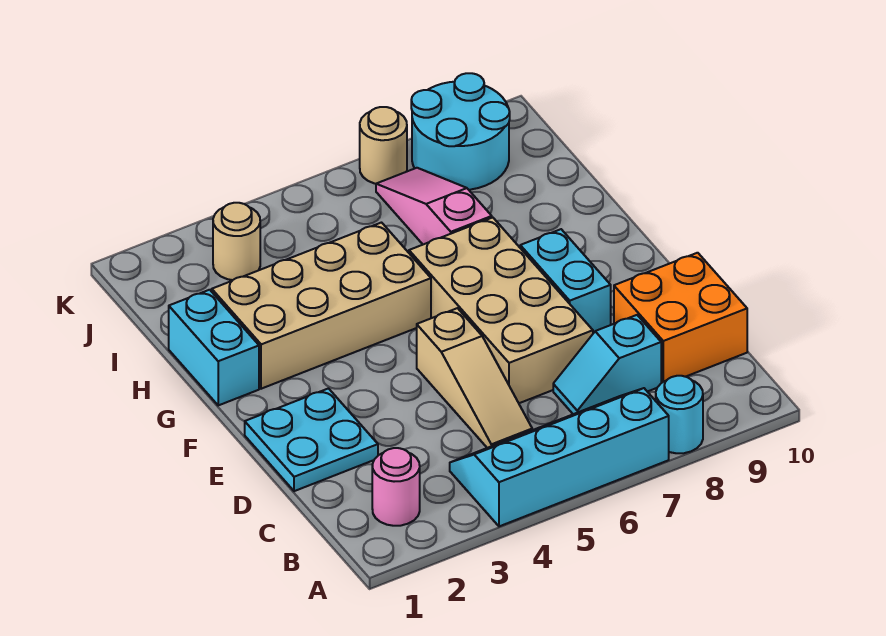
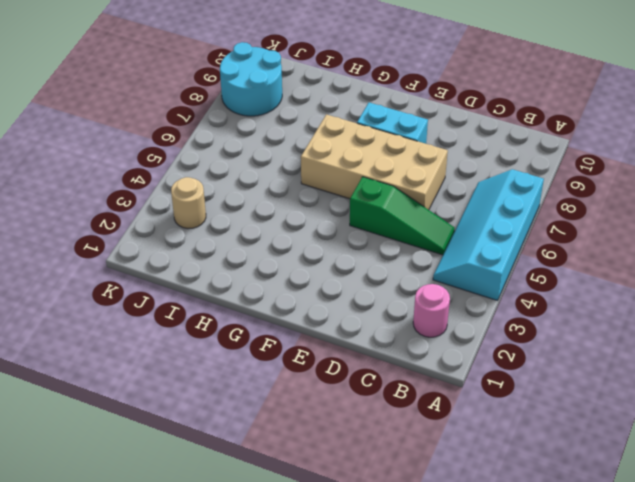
green slope C5:E5 level 1 top E -> tan slope C5:E5 level 1 top E
none -> cyan round brick A8 level 1
none -> cyan slope C7:C8 level 1 top 8
none -> orange brick C9:D10 level 1

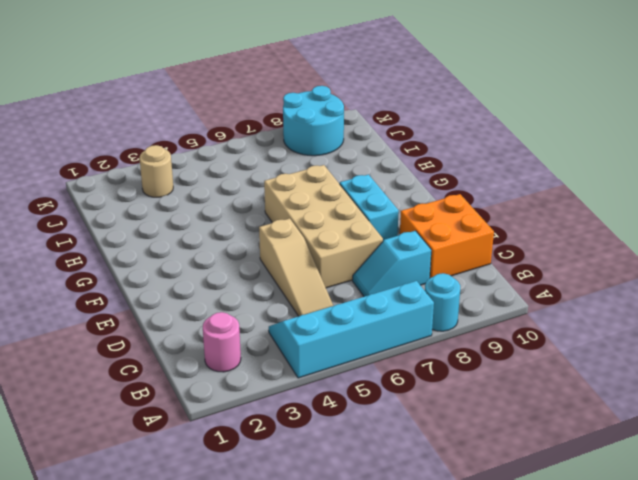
none -> cyan plate D1:E2 level 1
none -> cyan brick G1:H1 level 1
none -> tan brick G2:H5 level 1

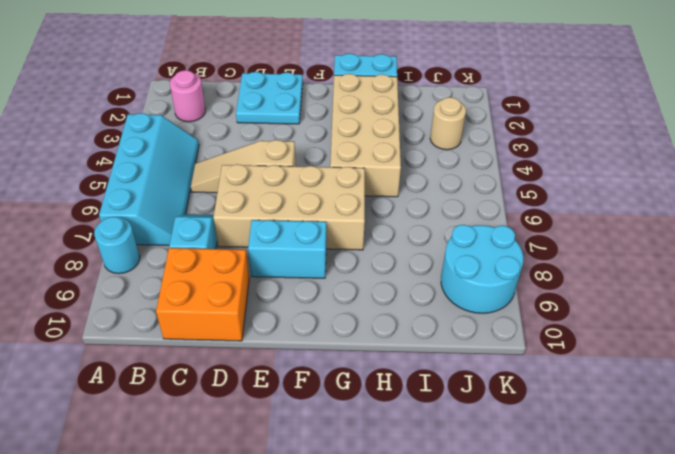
none -> pink slope H7:J7 level 1 top H
none -> tan round brick K7 level 1

